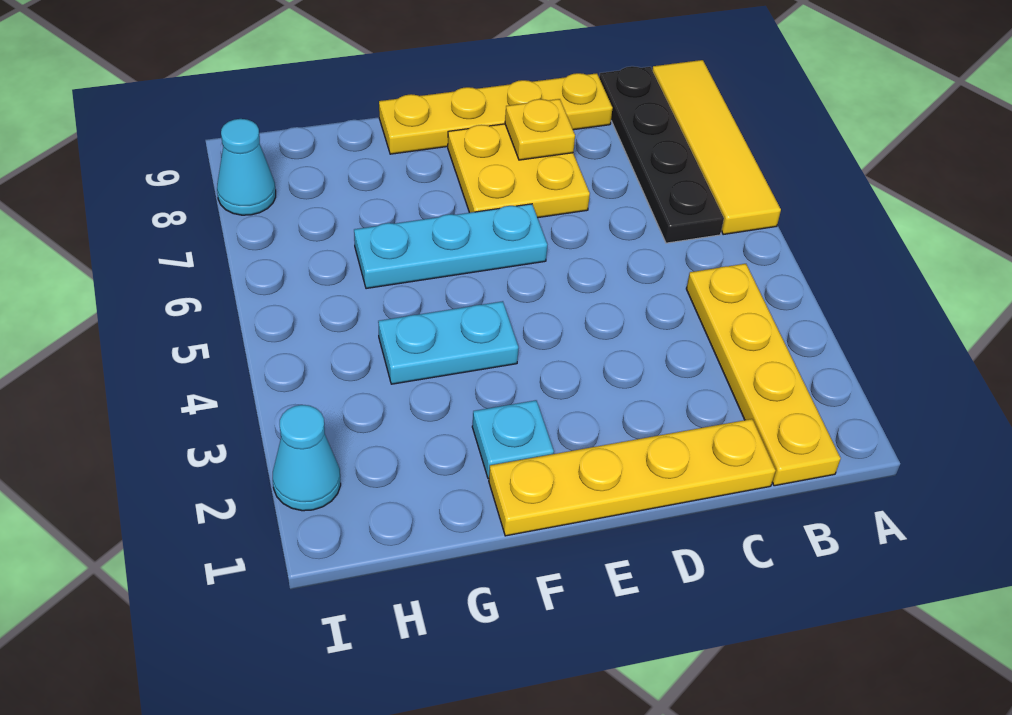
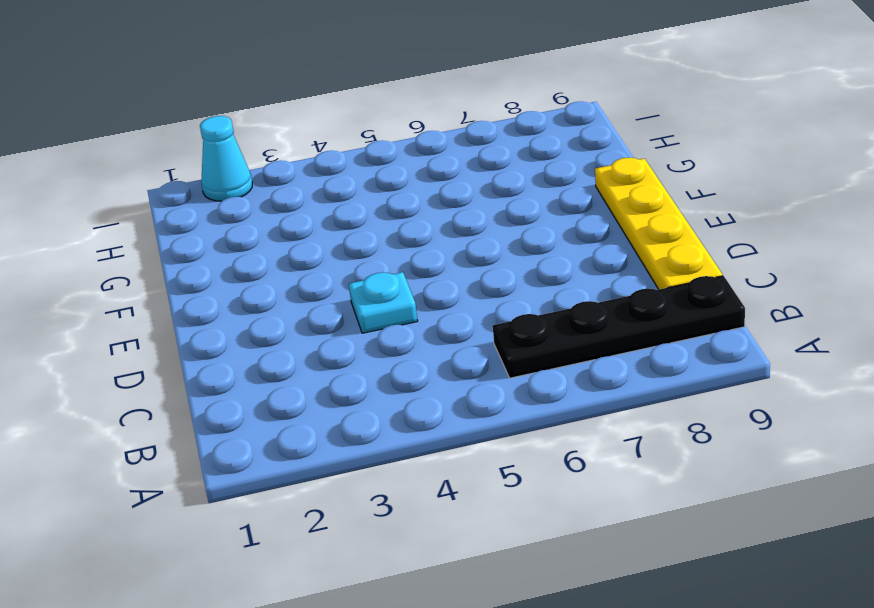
cyan plate D4 level 1 -> cyan plate F2 level 1
none -> yellow tile A6:A9 level 1
none -> yellow plate B1:B4 level 1
none -> yellow plate C1:F1 level 1

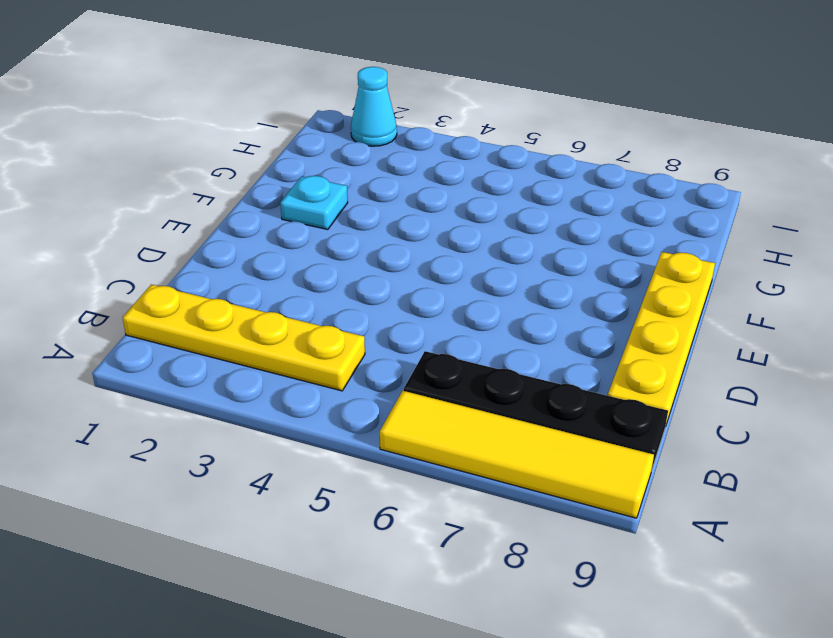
none -> yellow plate C1:F1 level 1
none -> yellow plate D7:E8 level 1
none -> cyan plate E6:G6 level 1

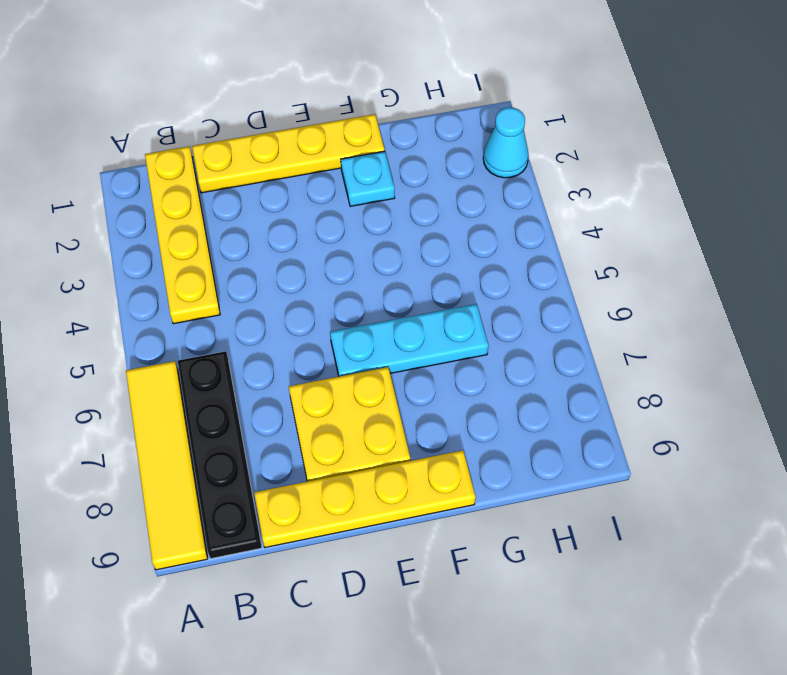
none -> cyan plate F4:G4 level 1
none -> cyan cone I8 level 1
none -> yellow plate D8 level 2

